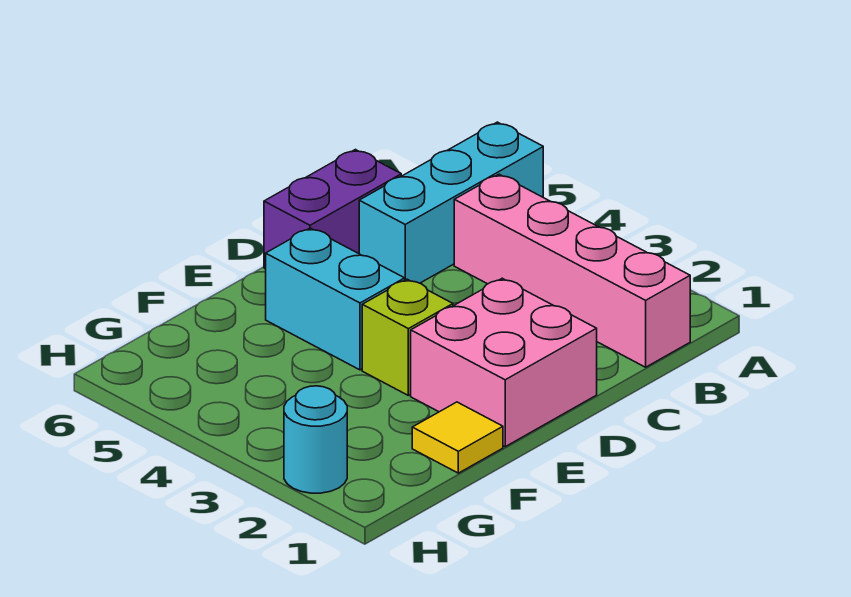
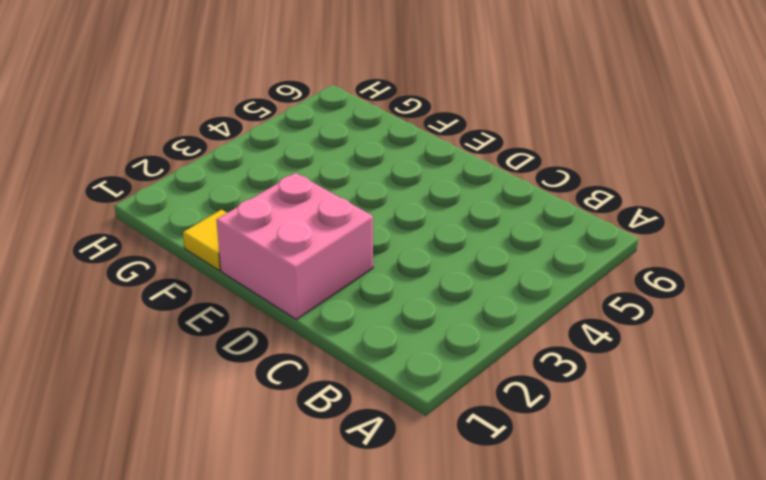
none -> cyan brick A5:C5 level 1
none -> pink brick B1:B4 level 1

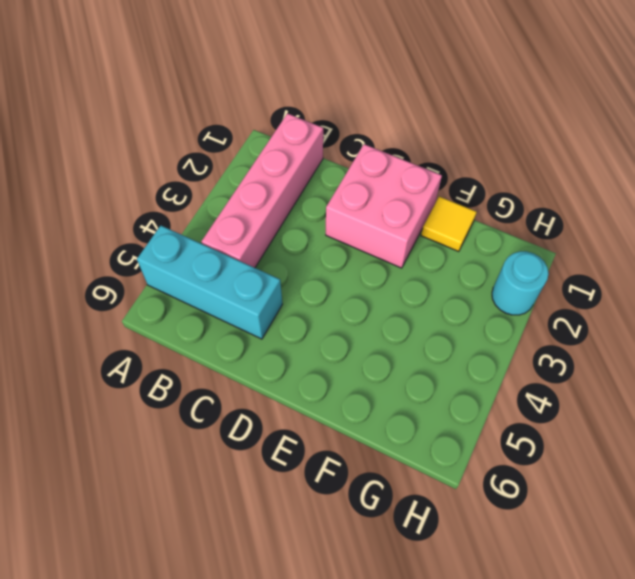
none -> purple brick C6:D6 level 1
none -> lime brick E3 level 1

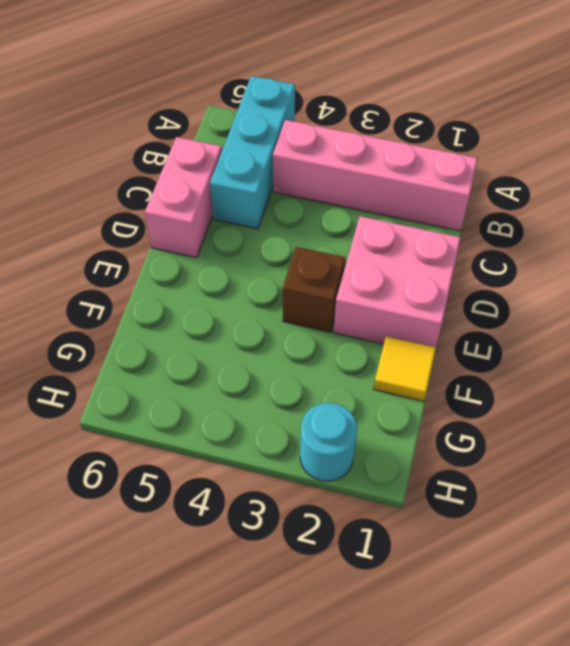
pink brick C6:D6 level 1 -> purple brick C6:D6 level 1
brown brick E3 level 1 -> lime brick E3 level 1
none -> cyan brick E4:E5 level 1

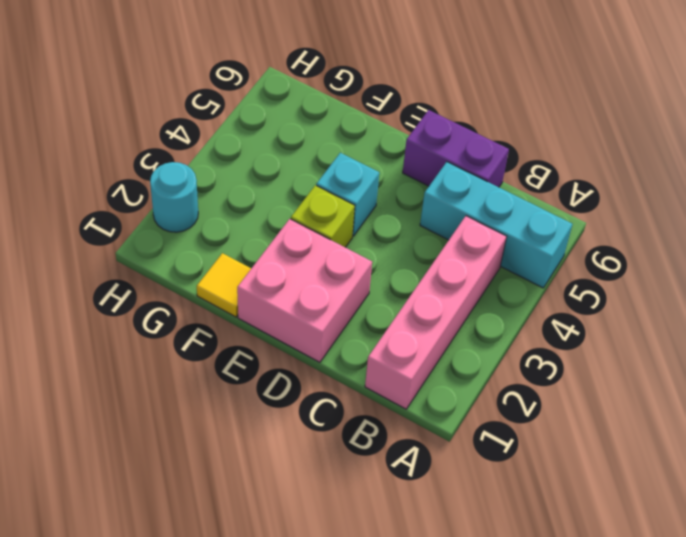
cyan brick E4 level 1 -> cyan brick E4:E5 level 1

